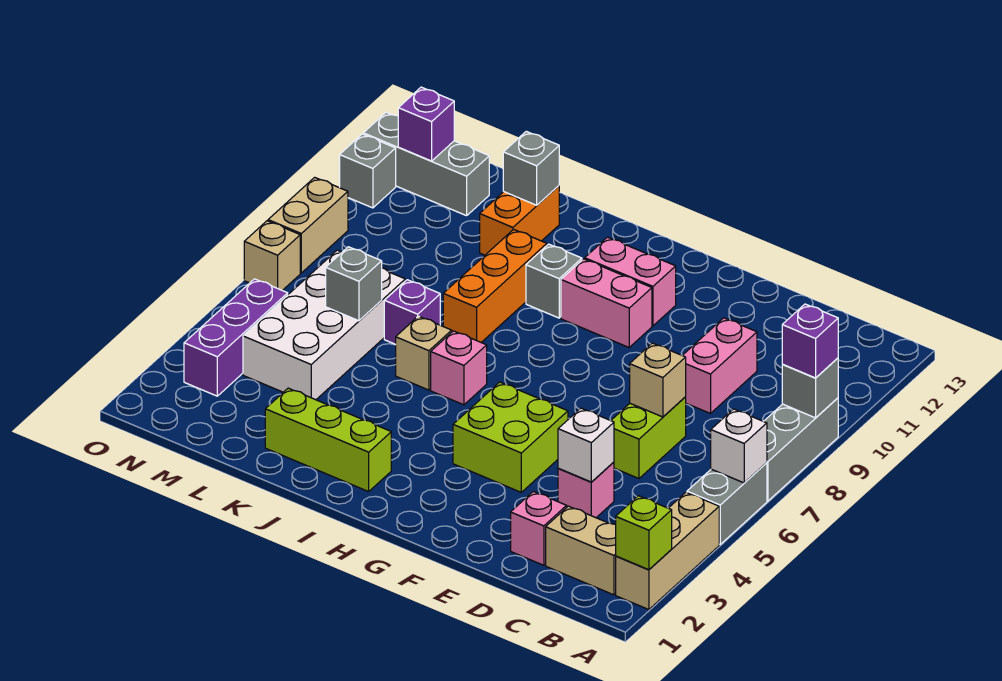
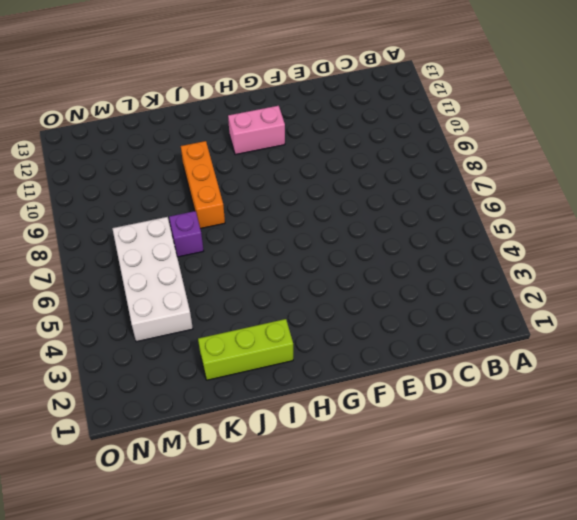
none -> tan brick A2:A4 level 1
none -> grey brick A5:A6 level 1
none -> grey brick A7:A9 level 1
none -> tan brick B2:C2 level 1

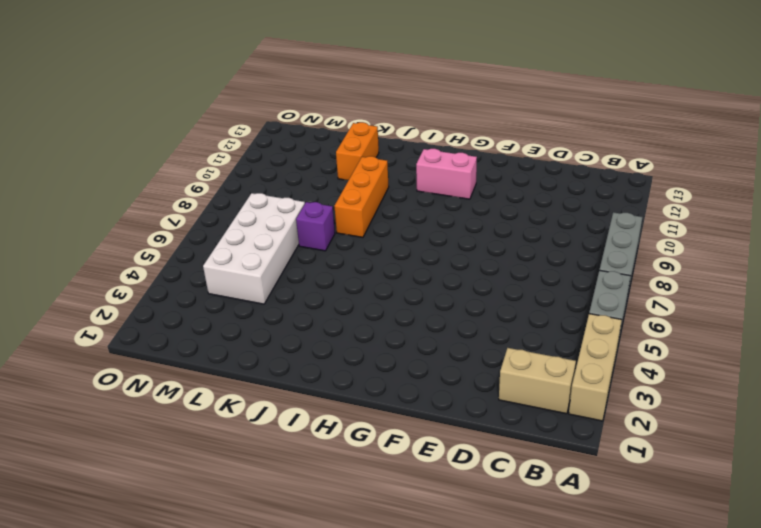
none -> pink brick D2 level 1
none -> pink brick D4 level 1
none -> lime brick D6:D7 level 1
none -> pink brick D9:D10 level 1

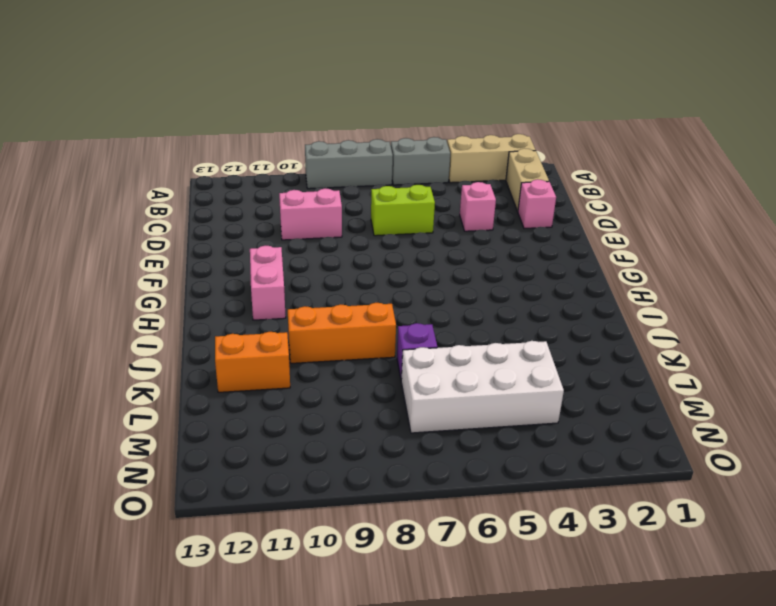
none -> lime brick F4:G5 level 1
none -> pink brick G10:H10 level 1
none -> lime brick I2:K2 level 1
none -> pink brick I6 level 1

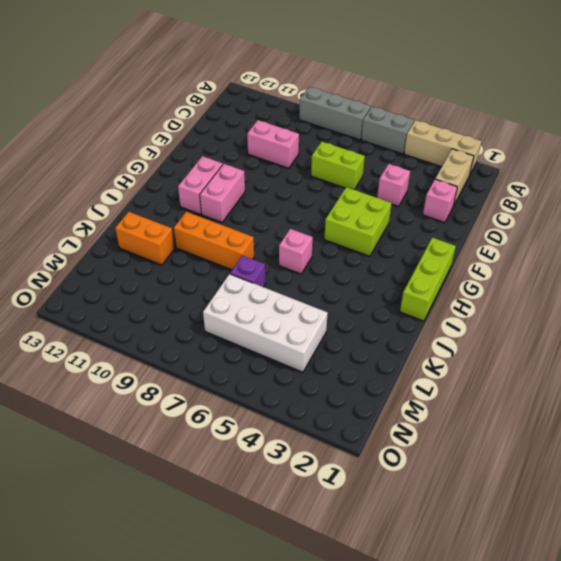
lime brick G1:I1 level 1 -> lime brick I2:K2 level 1
none -> grey brick I10 level 1
none -> tan brick J6 level 1
none -> grey brick M12:O12 level 1
none -> purple brick N3:N5 level 1

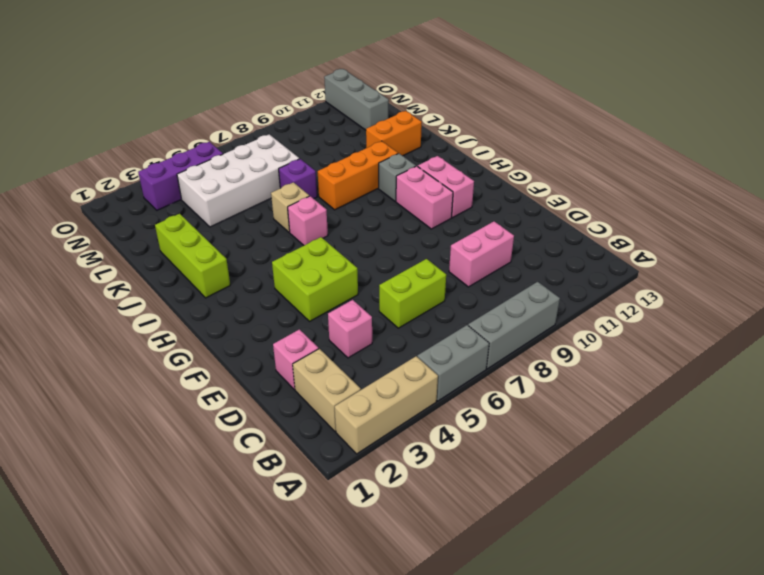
none -> tan brick O7 level 1
none -> tan brick O8:O9 level 1
none -> grey brick O11 level 1
none -> lime brick A2 level 2

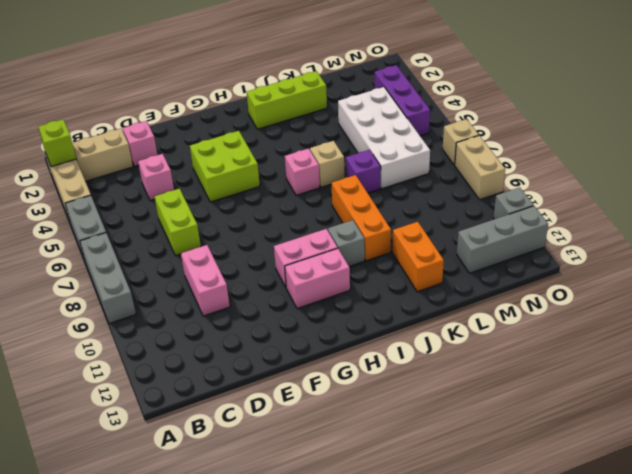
none -> white brick A6 level 2
none -> grey brick A9 level 2
none -> white brick D4 level 2
none -> tan brick D7 level 2

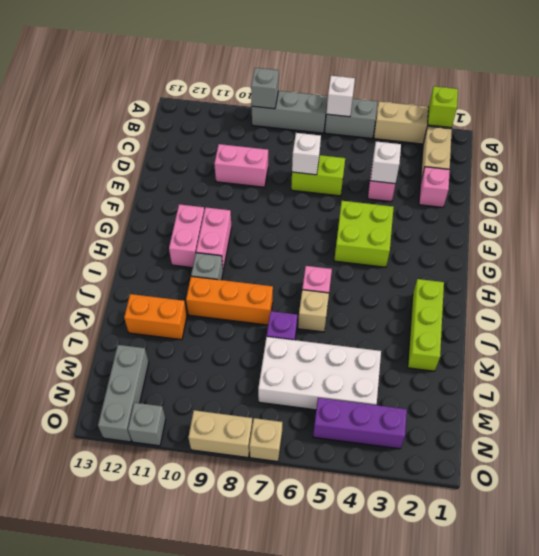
white brick D7 level 2 -> tan brick D7 level 2
none -> grey brick K12 level 2
none -> grey brick L6 level 2
none -> purple brick N12 level 2
none -> purple brick A9 level 3

